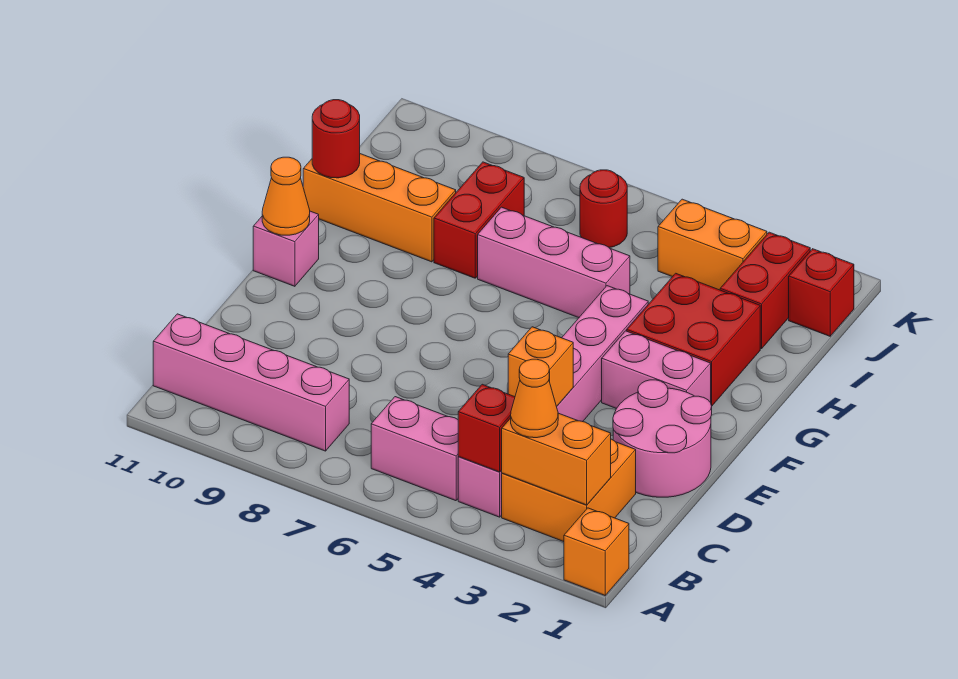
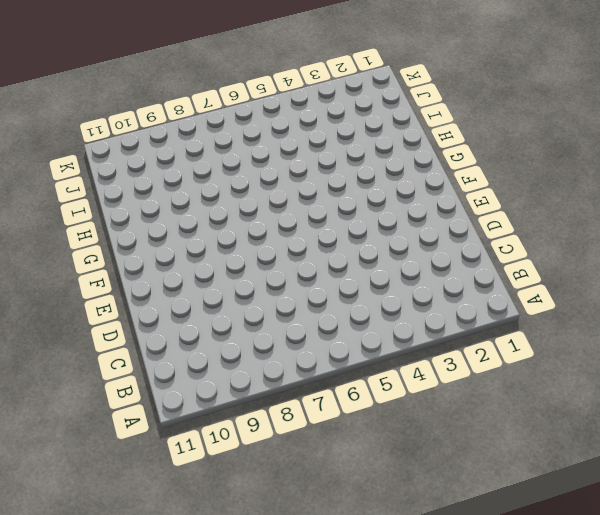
none -> orange brick A1 level 1
none -> orange brick B2:C3 level 1
none -> pink brick B4:G4 level 1

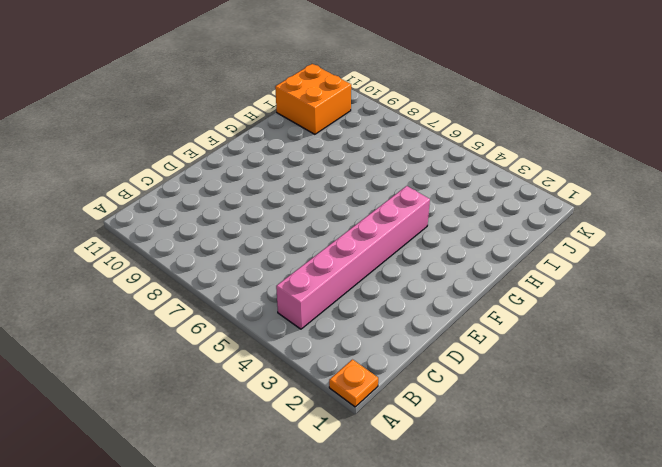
orange plate A1 level 1 -> orange brick A1 level 1
orange brick I10:J11 level 1 -> orange brick B2:C3 level 1
none -> pink brick B5:B6 level 1
none -> pink brick B8:B11 level 1
none -> pink round brick D1:E2 level 1

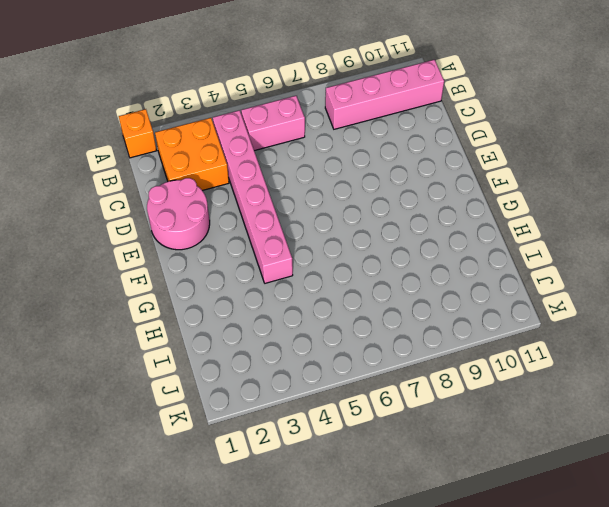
none -> pink brick F2:F3 level 1
none -> pink brick F11 level 1
none -> red brick G2:H3 level 1

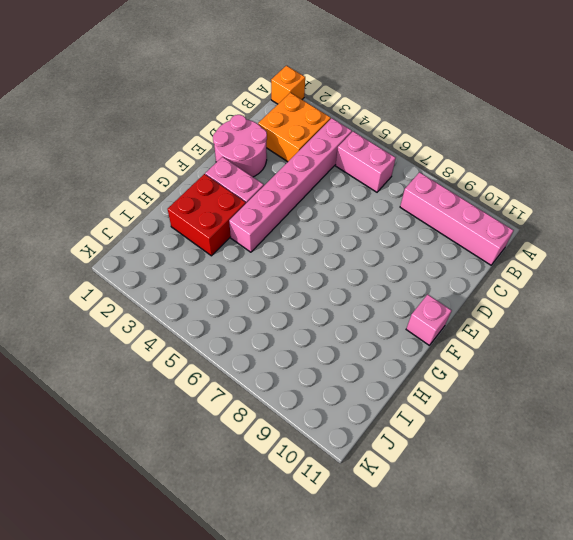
none -> pink brick H5:H7 level 1
none -> red brick H8:I8 level 1
none -> orange brick H9:H11 level 1

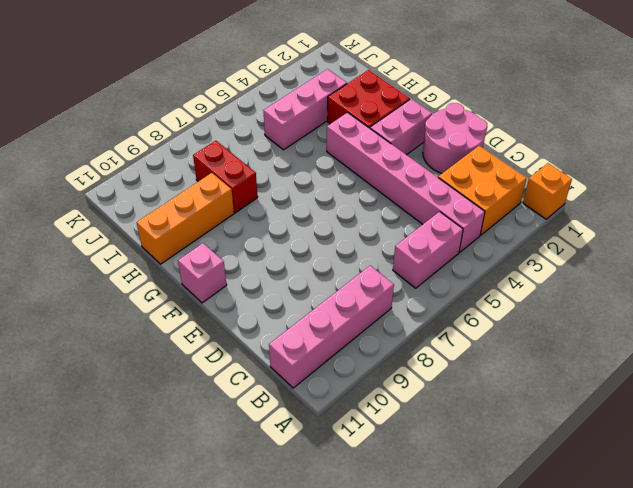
pink brick I3:I5 level 1 -> pink brick H5:H7 level 1
none -> red brick I2:J2 level 1
none -> red brick J1 level 1
none -> orange brick J3:J4 level 1

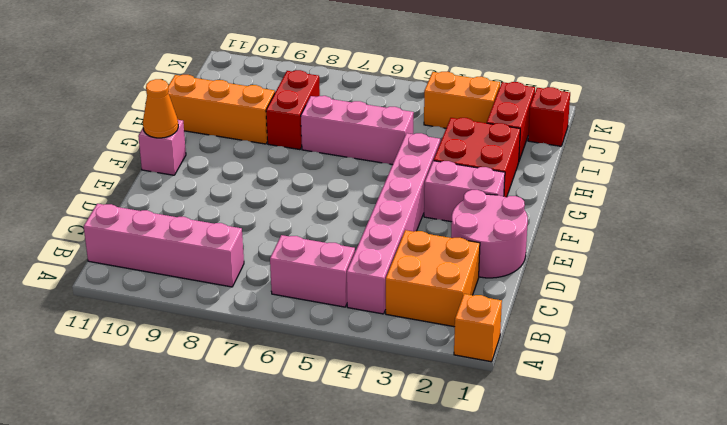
none -> red round brick J6 level 1
none -> orange brick B2:B3 level 2
none -> red brick B4 level 2

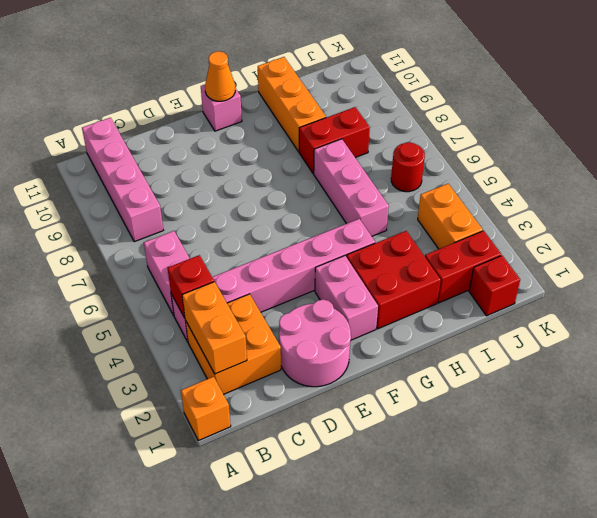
none -> orange brick D4 level 2
none -> red round brick H11 level 2
none -> orange cone B3 level 3

